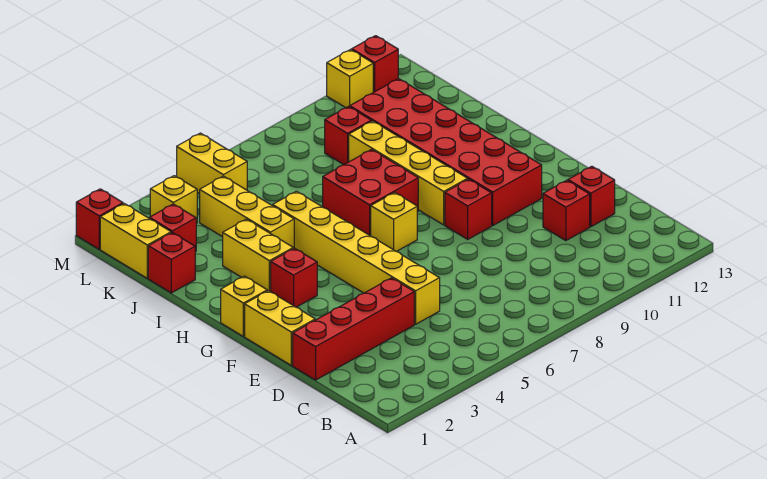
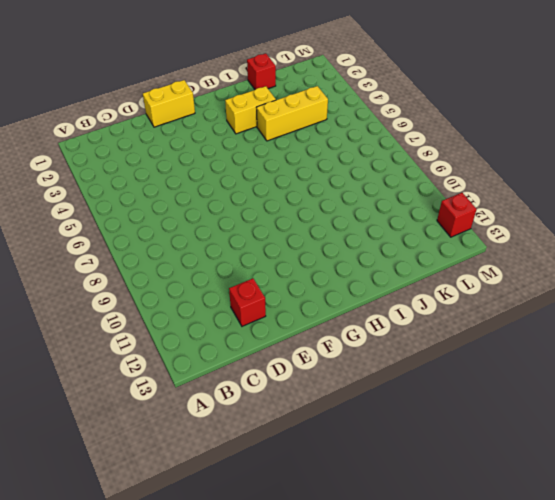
none -> red brick D1:D4 level 1
none -> yellow brick D5:I5 level 1
none -> red brick D11 level 1

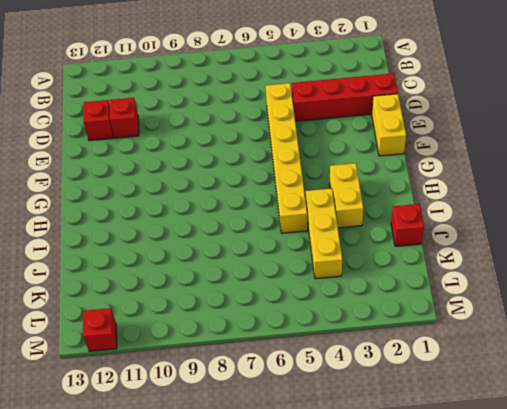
none -> red brick F9 level 1
none -> red brick F10:K11 level 1
none -> yellow brick G1 level 1

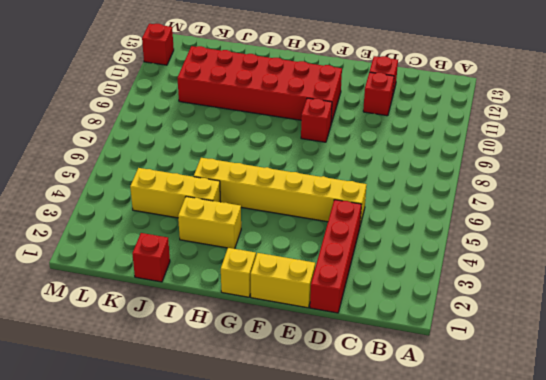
none -> red brick G3 level 1
none -> yellow brick G7 level 1
none -> yellow brick G9:J9 level 1

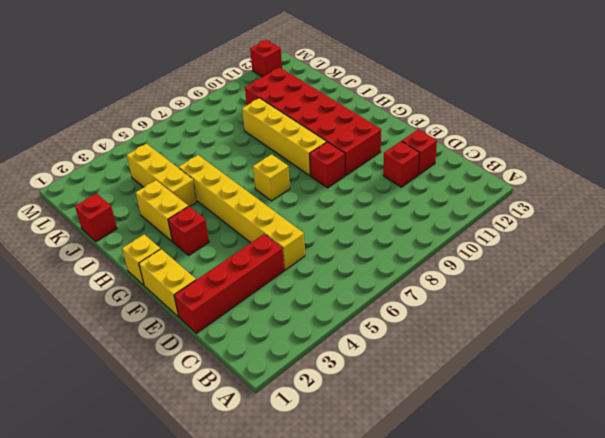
none -> red brick H7:I8 level 1
none -> yellow brick K1:L1 level 1
none -> red brick K2 level 1

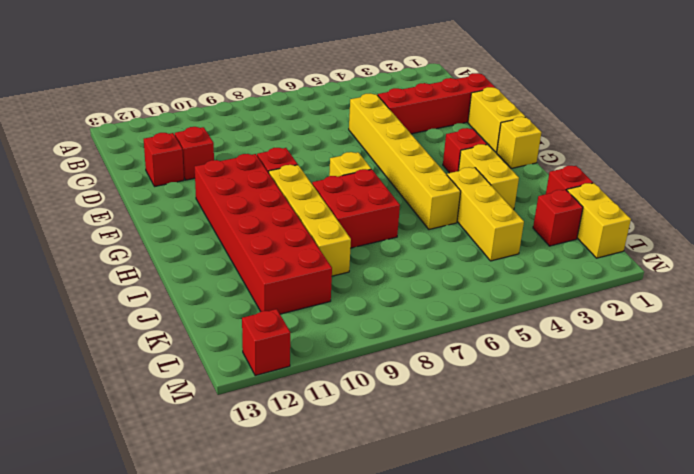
none -> red brick K9 level 1
none -> yellow brick L3 level 1
none -> yellow brick L5:M5 level 1

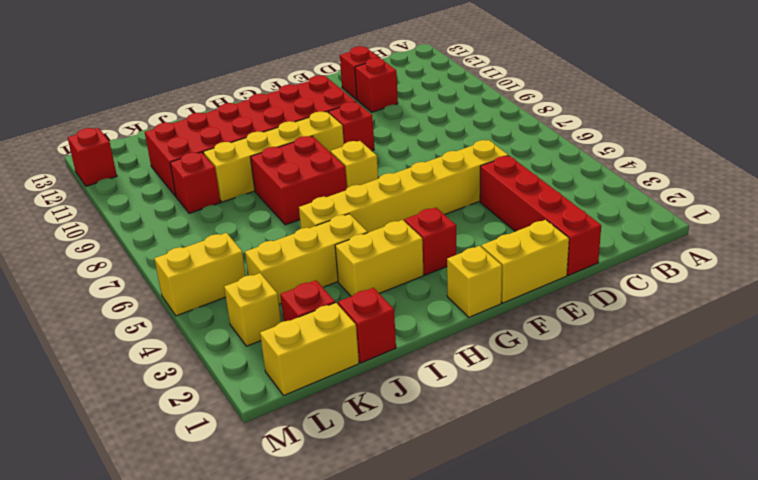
none -> red brick M1 level 1
none -> yellow brick M11 level 1

